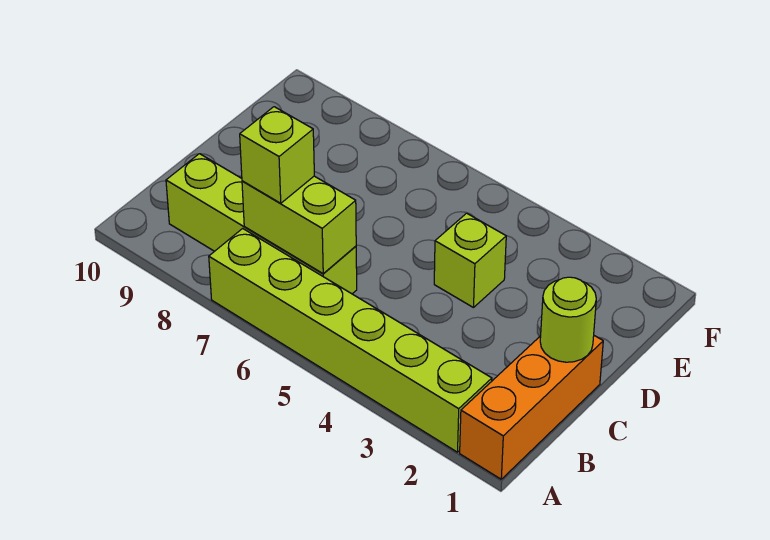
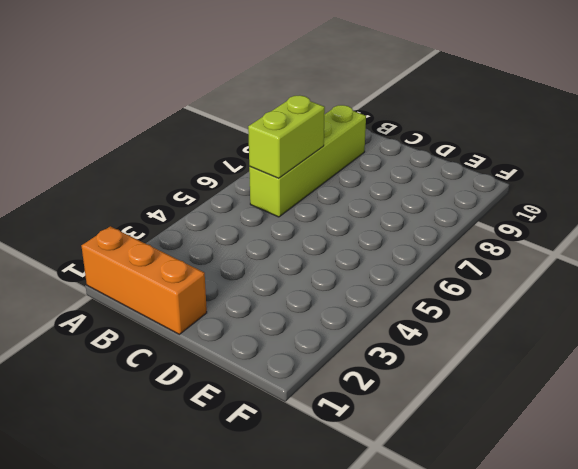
none -> lime brick A2:A7 level 1
none -> lime brick D4 level 1

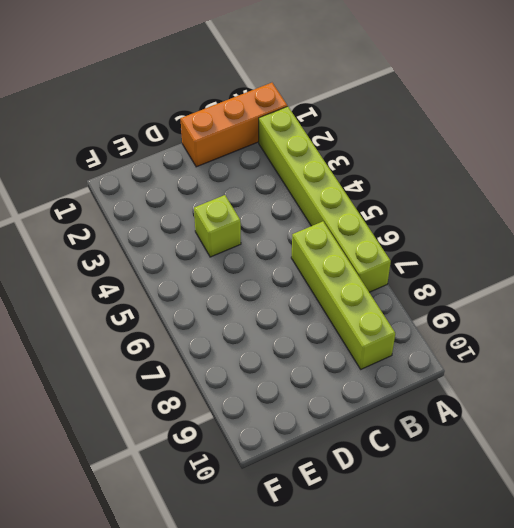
none -> lime brick B6:B7 level 2
none -> lime round brick C1 level 2

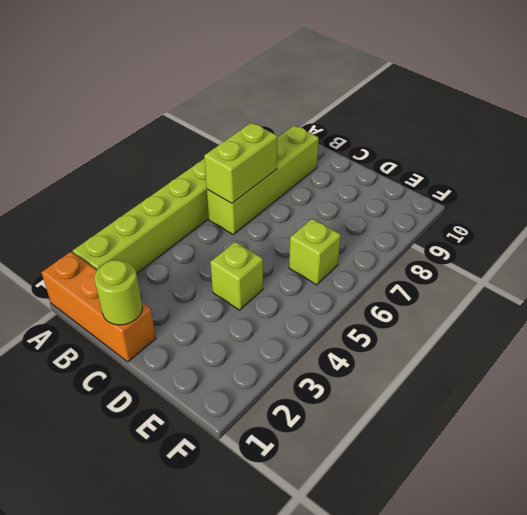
lime brick E6 level 1 -> lime brick B7 level 3

